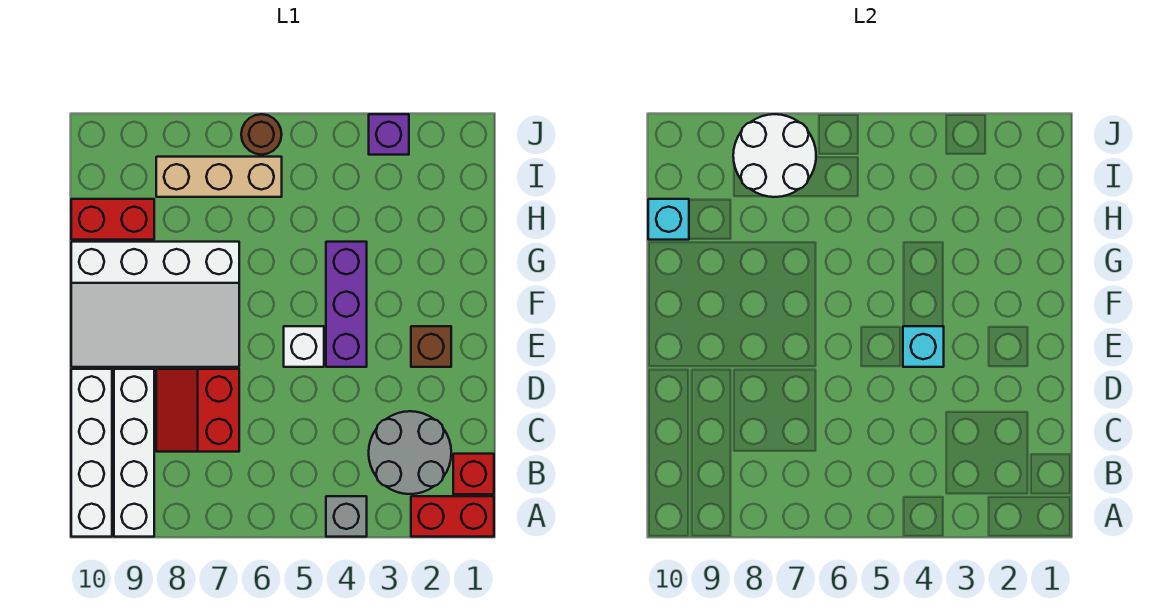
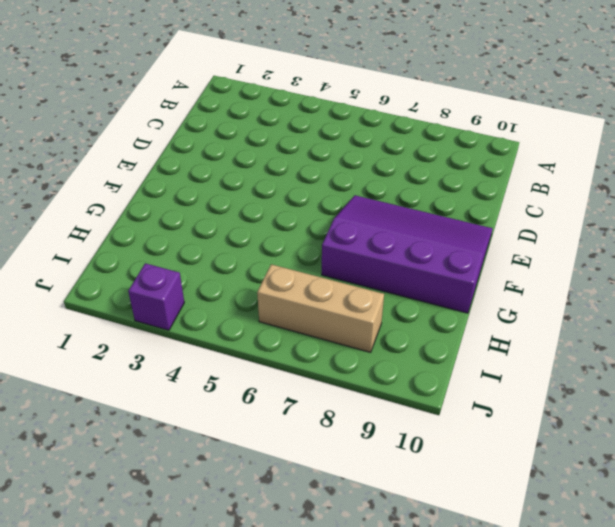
purple slope E7:G10 level 1 top G -> white slope E7:G10 level 1 top G
none -> red brick A1:A2 level 1
none -> grey brick A4 level 1
none -> white brick A9:D9 level 1

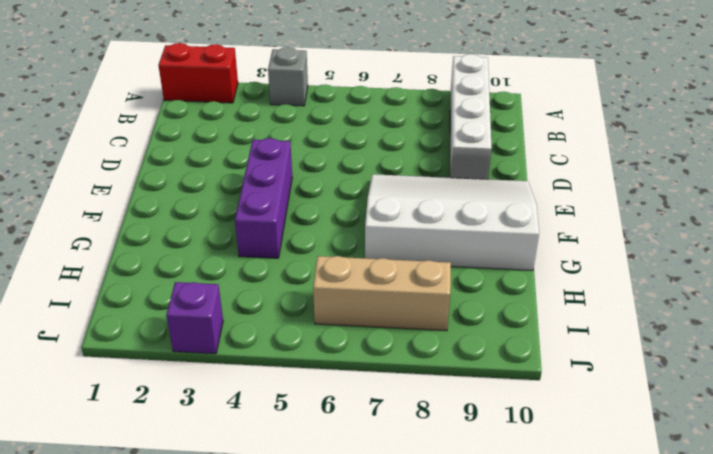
none -> white brick A10:D10 level 1
none -> red brick B1 level 1
none -> grey round brick B2:C3 level 1

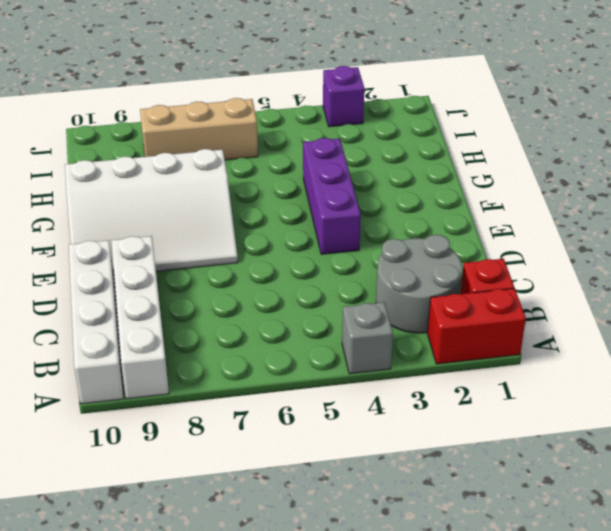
none -> red slope C7:D8 level 1 top 7
none -> brown brick E2 level 1
none -> white brick E5 level 1

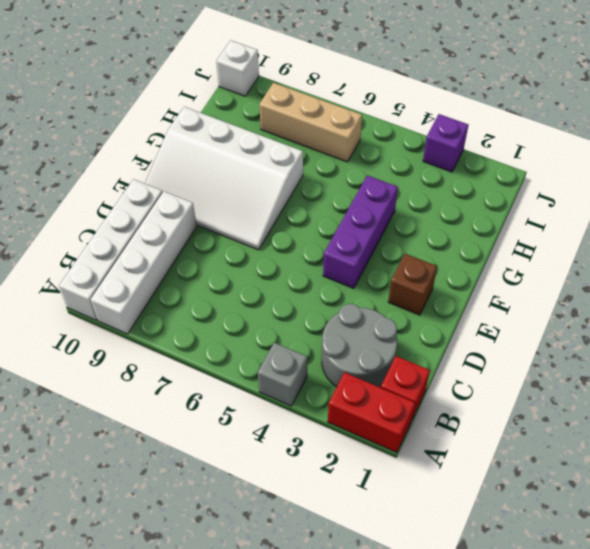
white brick J10 level 1 -> white brick E5 level 1
none -> red slope C7:D8 level 1 top 7
none -> red brick H9:H10 level 1
none -> brown round brick J6 level 1

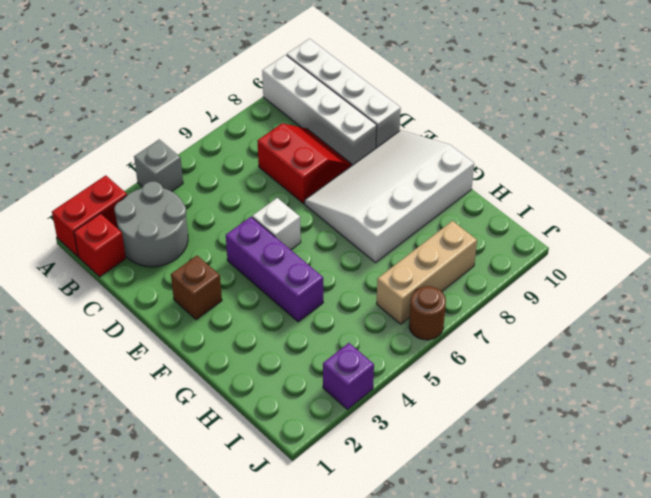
none -> red brick H9:H10 level 1
none -> cyan brick E4 level 2
none -> cyan brick H10 level 2

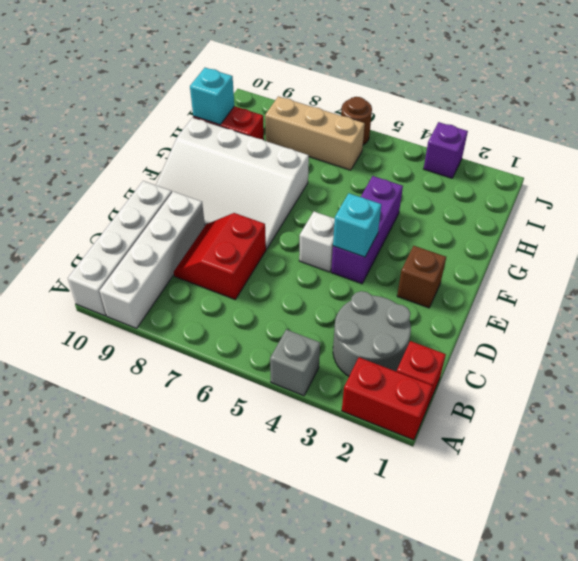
none -> white round brick I7:J8 level 2

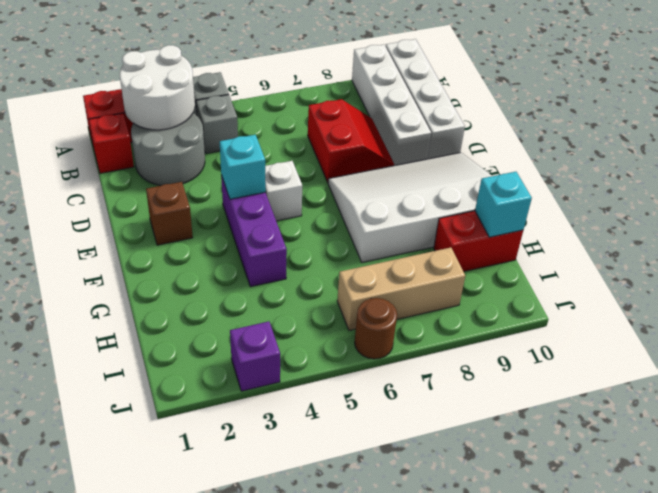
white round brick A2:B3 level 2 -> white round brick I7:J8 level 2
grey brick B4 level 1 -> none

